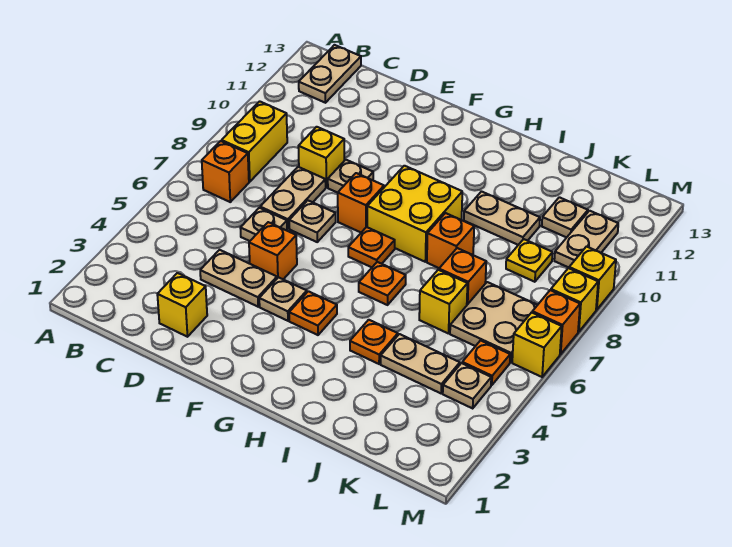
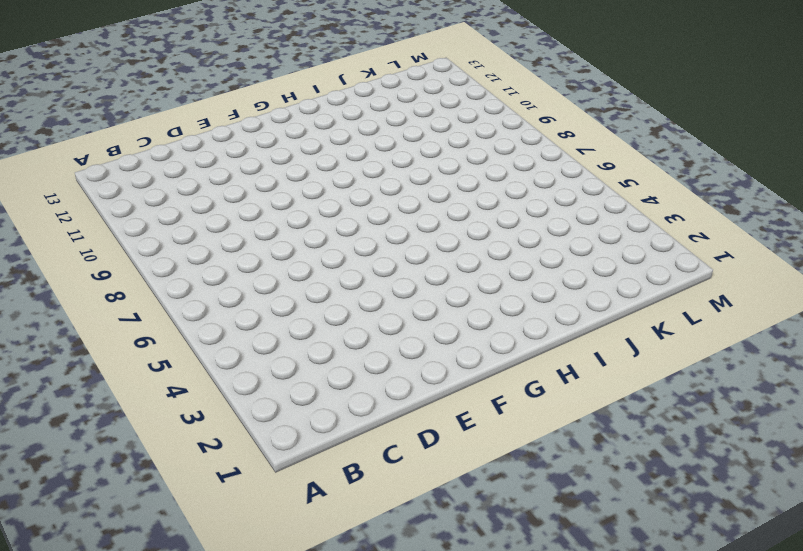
none -> orange brick B7 level 1
none -> yellow brick B8:B9 level 1
none -> tan plate B12:B13 level 1
none -> yellow brick D2 level 1

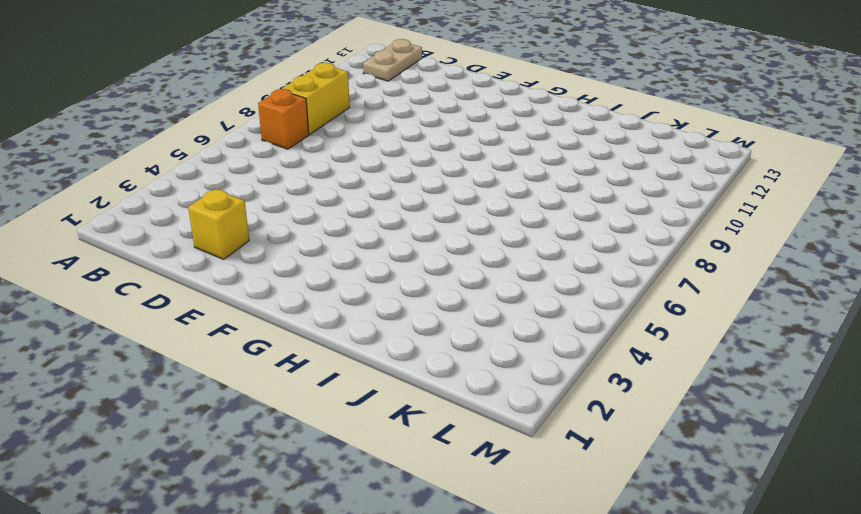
none -> tan plate D4:E4 level 1
none -> tan plate D6 level 1
none -> tan plate D7:D8 level 1
none -> yellow brick D9 level 1

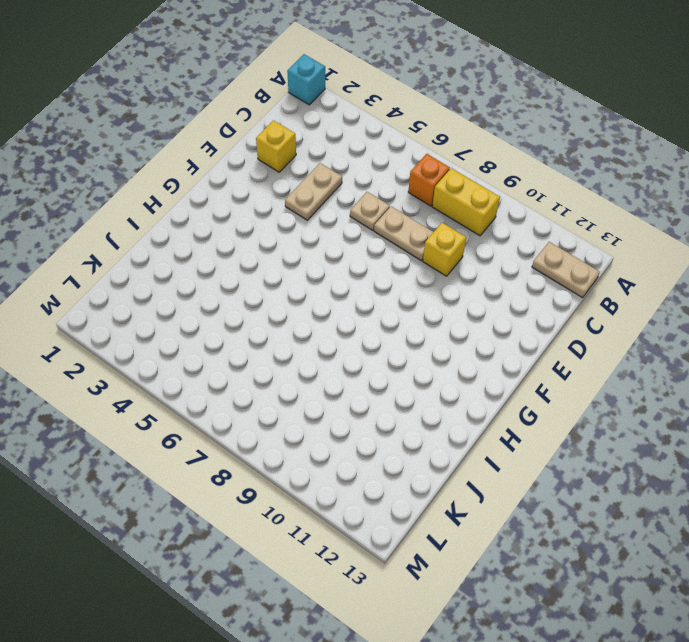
cyan brick A1 level 1 -> none
none -> orange brick E5 level 1
none -> tan plate E7 level 1
none -> tan plate E9 level 1
none -> tan plate F4 level 1

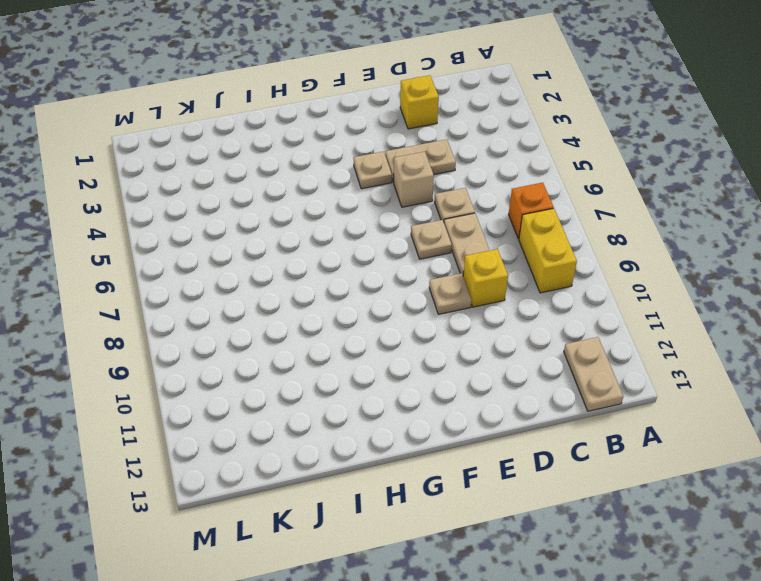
tan brick E5 level 1 -> orange brick E5 level 1
none -> orange brick F8 level 1
none -> orange plate G4 level 1
none -> orange plate G7 level 1
none -> yellow brick G8:H9 level 1

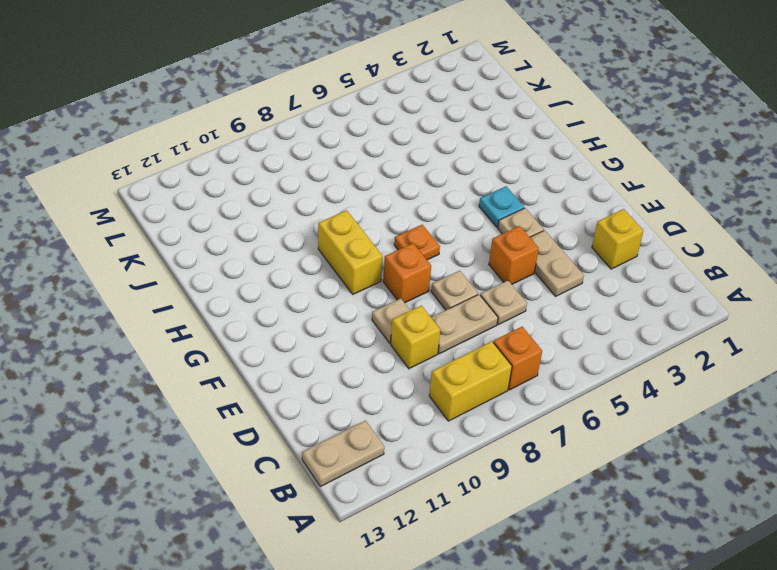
cyan plate G4 level 1 -> orange plate G4 level 1
yellow brick G9:H9 level 1 -> yellow brick G8:H9 level 1
none -> orange plate H6 level 1
none -> orange plate I4 level 1
none -> orange brick I8 level 1
none -> tan plate I10:J10 level 1

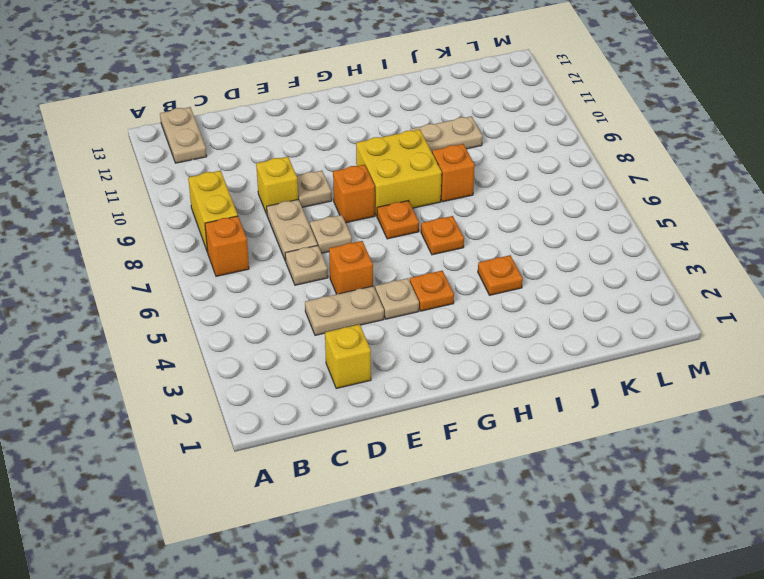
none -> tan plate J4:K4 level 1
none -> yellow brick J6 level 1
none -> orange brick J7 level 1
none -> tan plate K6:L7 level 1

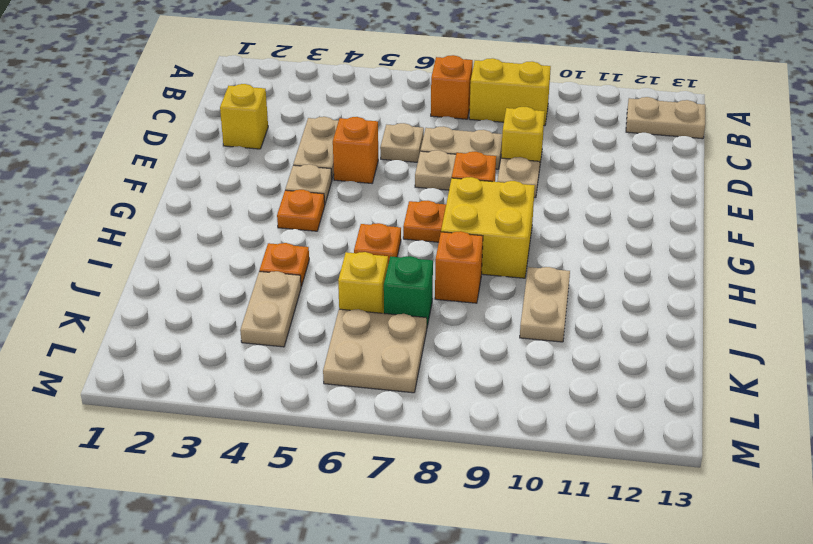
green brick J7 level 1 -> orange brick J7 level 1
none -> yellow plate K9 level 1
none -> tan plate K11 level 1
none -> tan plate L4 level 1
none -> orange plate L5 level 1

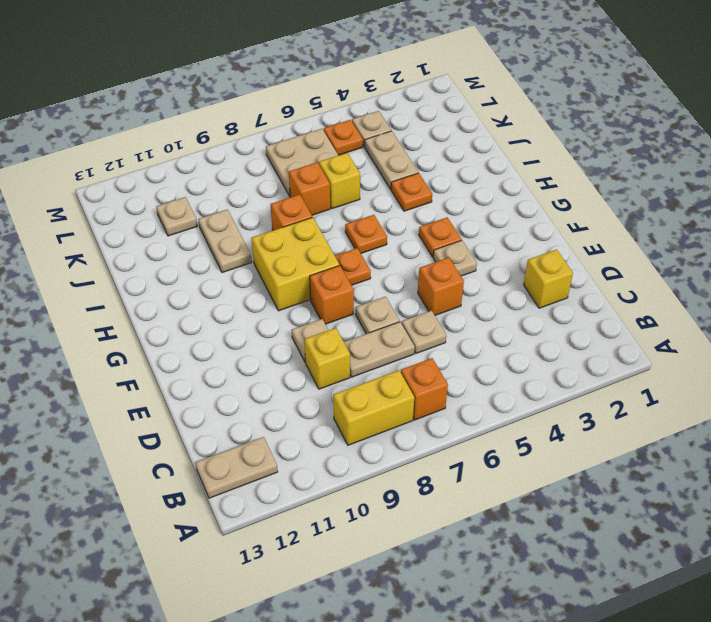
none -> tan plate D4:E4 level 1
none -> yellow plate K9 level 1
none -> tan plate L10:L11 level 1
none -> yellow brick M6 level 1

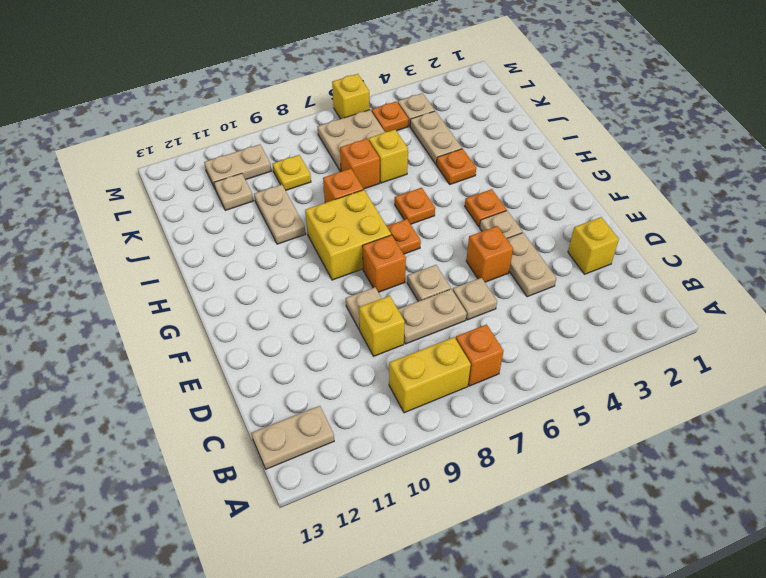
none -> orange brick M7 level 1
none -> yellow brick M8 level 1
none -> yellow brick M9 level 1

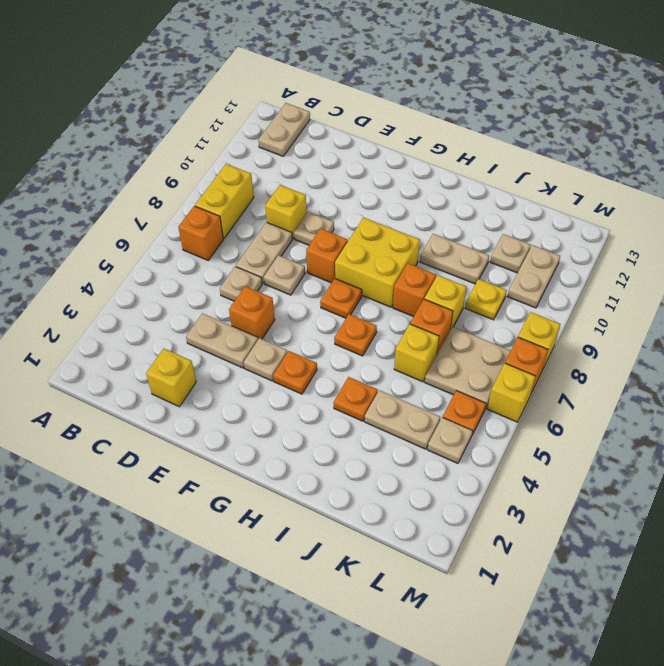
yellow brick J8 level 1 -> yellow brick M9 level 1

